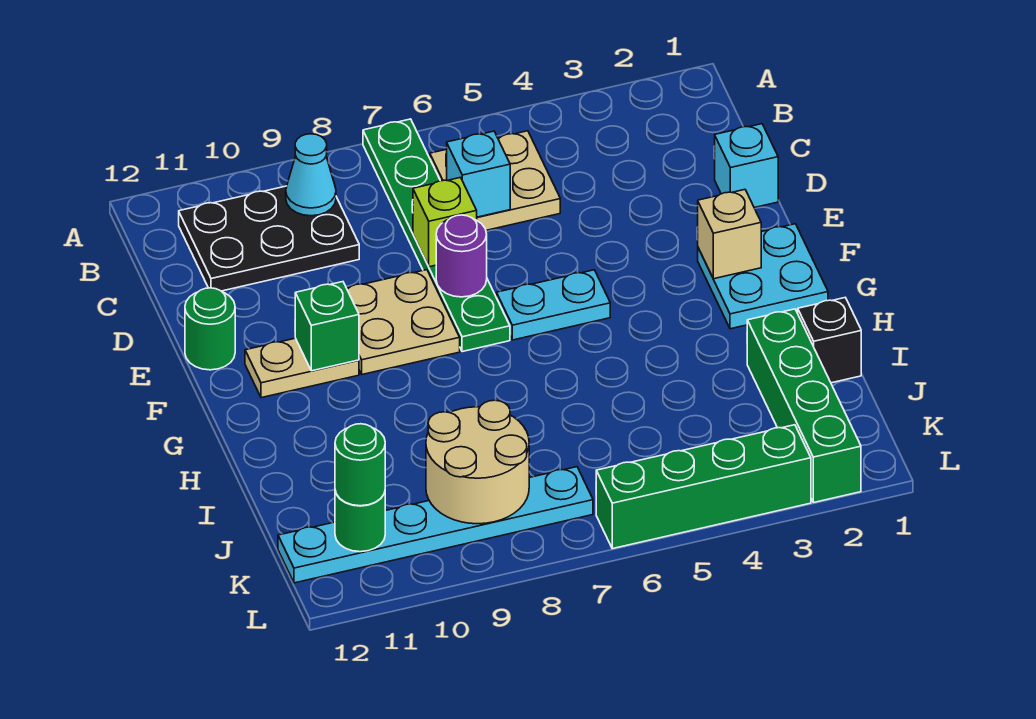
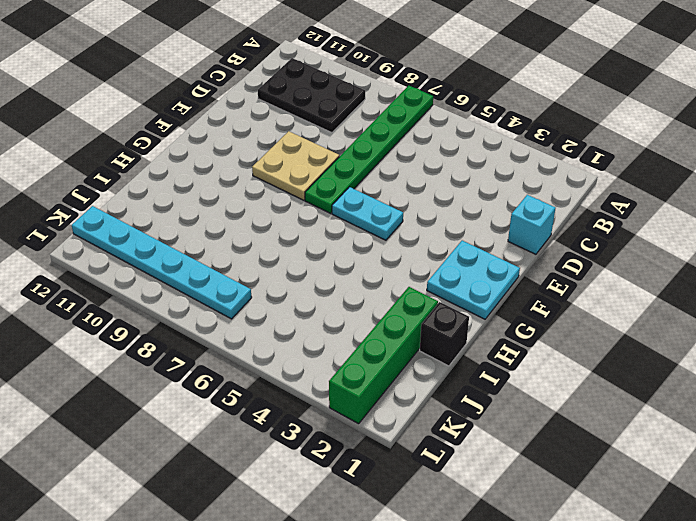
none -> tan plate B5:C6 level 1
none -> green round brick E12 level 1
none -> tan plate F10:F11 level 1

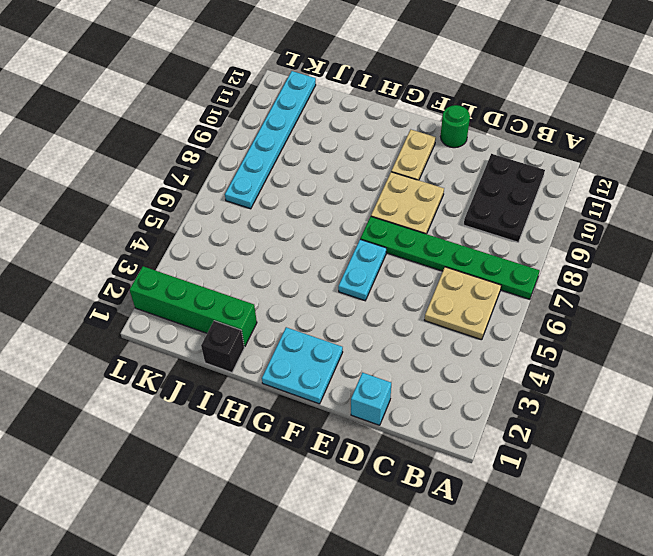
none -> green brick L3:L6 level 1
none -> cyan cone B9 level 2
none -> cyan brick C6 level 2

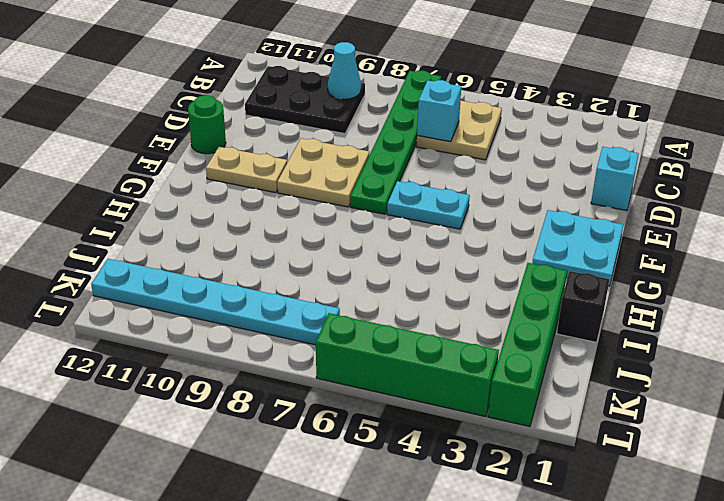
none -> lime brick D7 level 2
none -> purple round brick E7 level 2
none -> tan brick F2 level 2

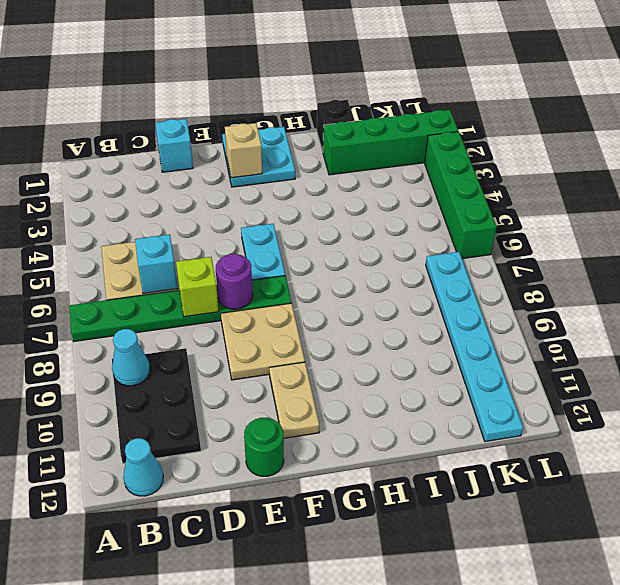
cyan cone B12 level 1 -> none
none -> green brick F10 level 2
none -> tan round brick J8:K9 level 2
none -> green round brick K11 level 2

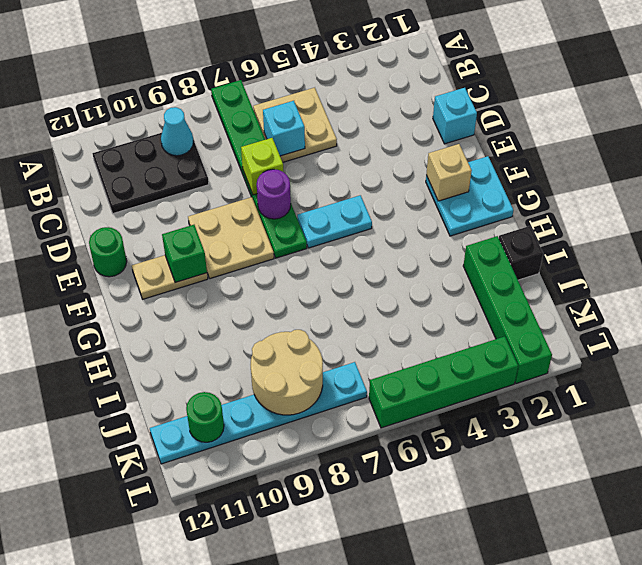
none -> green round brick K11 level 3

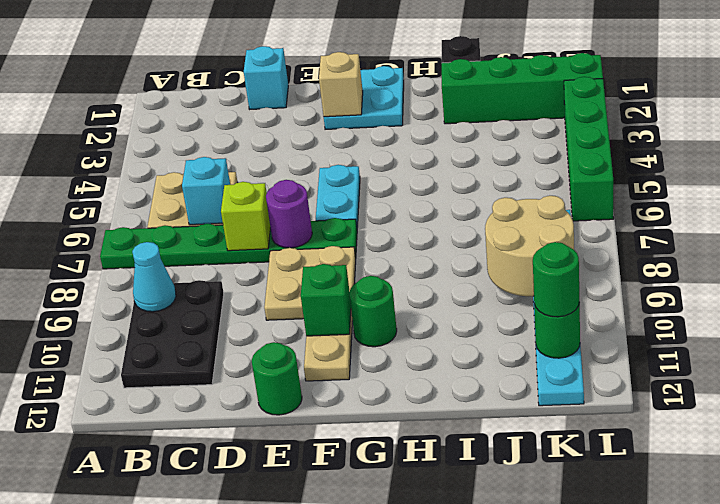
green round brick G10 level 1 -> none

